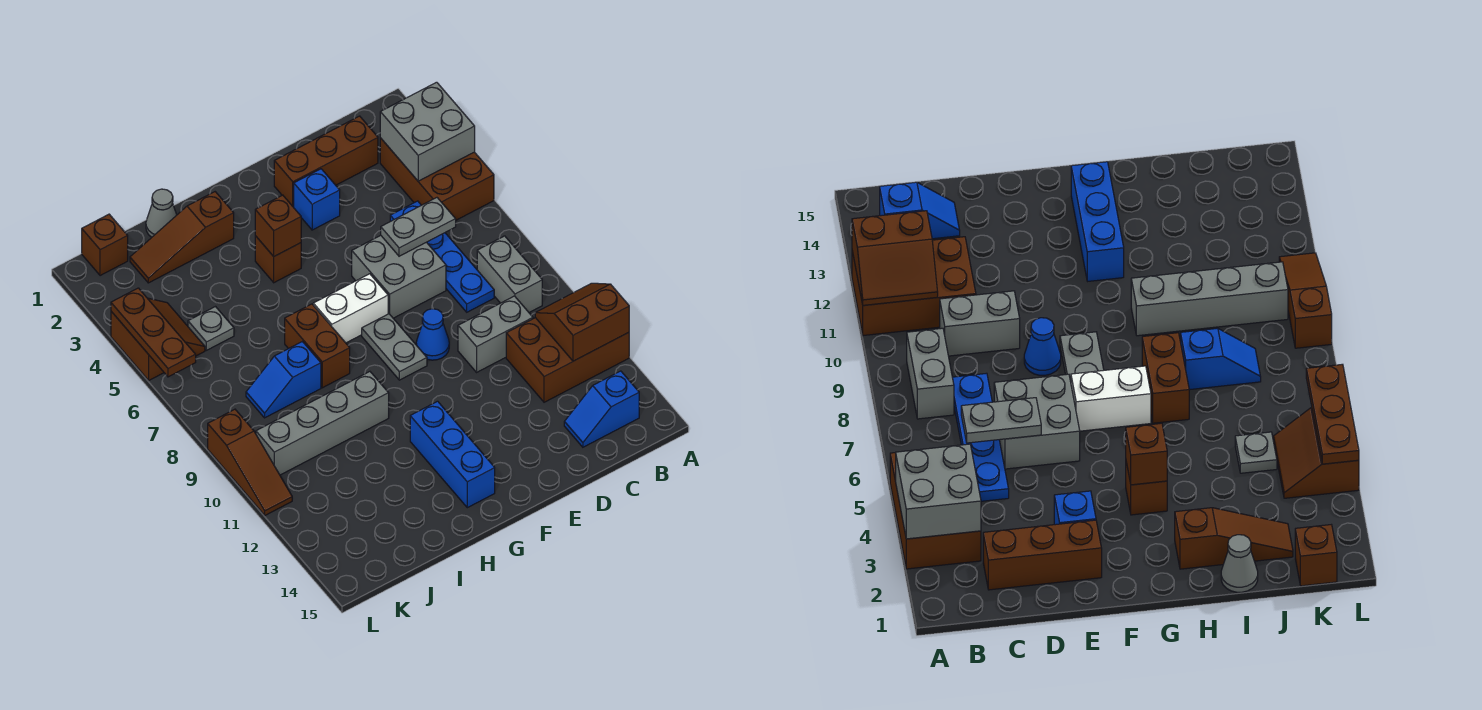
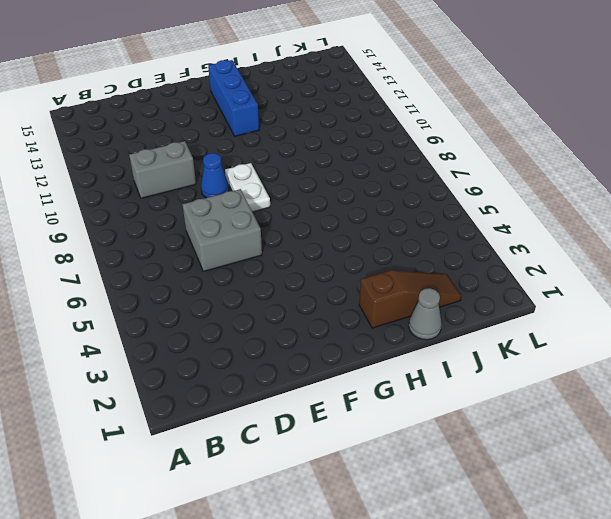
white plate F8:F9 level 1 -> grey plate F8:F9 level 1
none -> brown brick A3:B5 level 1
none -> brown brick A11:C12 level 1
none -> grey brick B8:B9 level 1

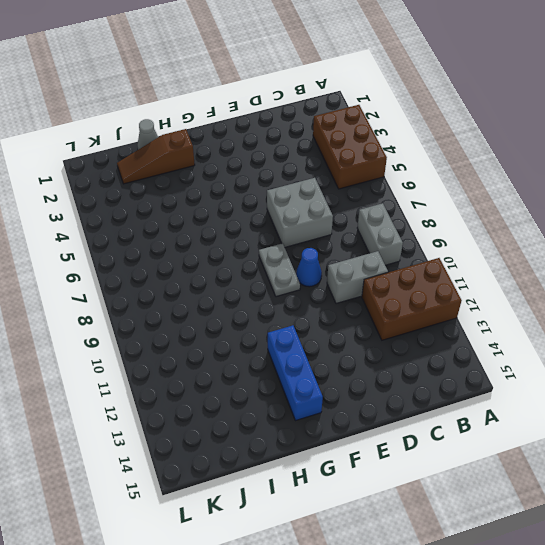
none -> blue slope B14:C14 level 1 top B
none -> brown brick C2:E2 level 1
none -> blue plate C5:C8 level 1

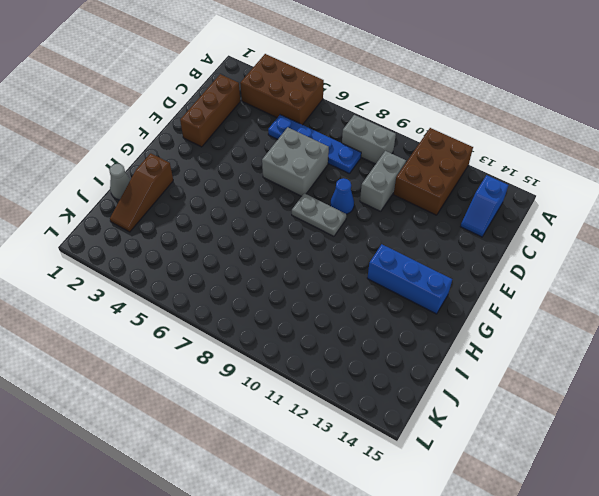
none -> blue brick E3 level 1
none -> white brick F7:G7 level 1
none -> brown brick G4 level 1

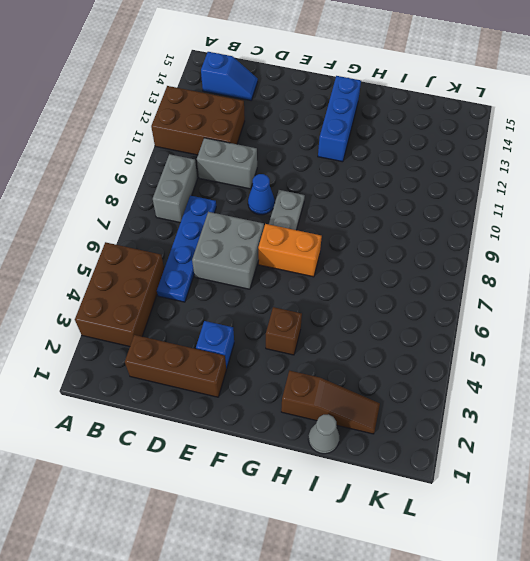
orange brick F7:G7 level 1 -> white brick F7:G7 level 1
none -> brown brick H7:H8 level 1
none -> grey brick H10:K10 level 1
none -> blue slope I8:J8 level 1 top I

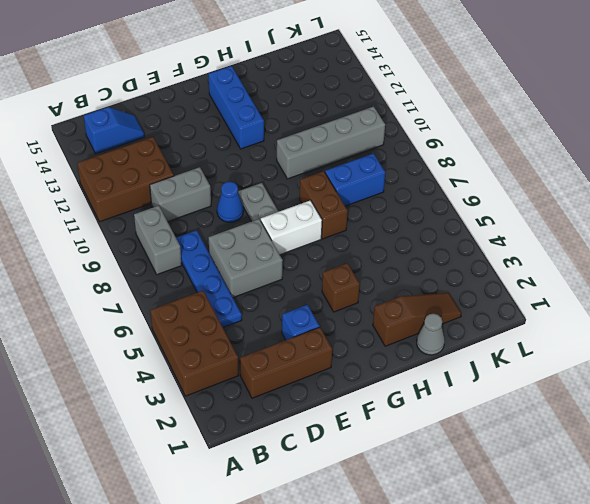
blue brick I8:J8 level 1 -> blue slope I8:J8 level 1 top I
none -> grey plate J5 level 1
none -> brown brick K1 level 1
none -> brown slope K4:L5 level 1 top L

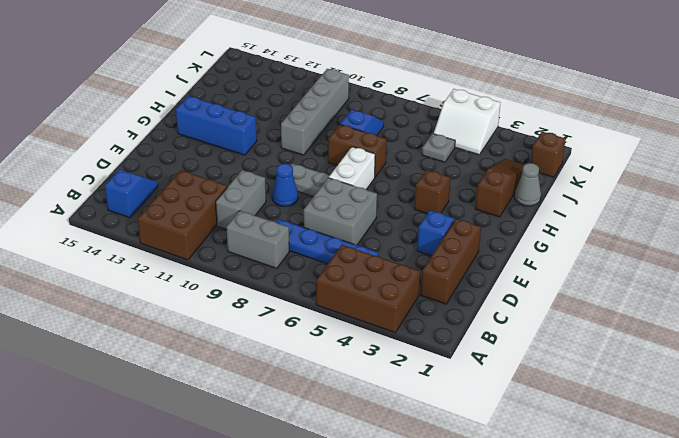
white slope K4:L5 level 1 top L -> brown slope K4:L5 level 1 top L
none -> brown slope L9:L11 level 1 top 9
none -> grey brick A3:B4 level 2
none -> brown slope A11:B12 level 2 top 12

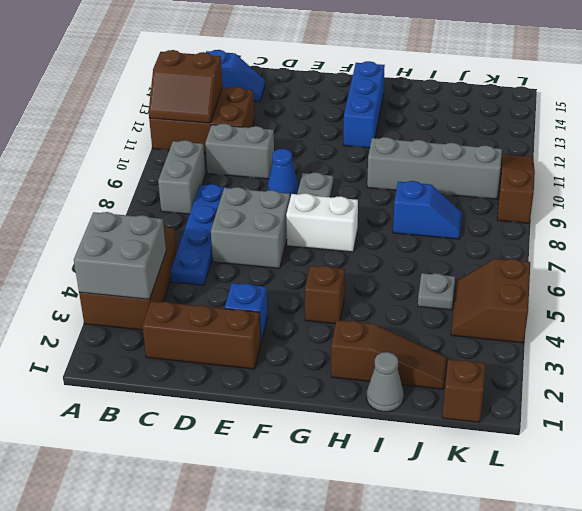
none -> brown brick H7:H8 level 1
none -> grey plate C6:D6 level 2
none -> brown brick G4 level 2

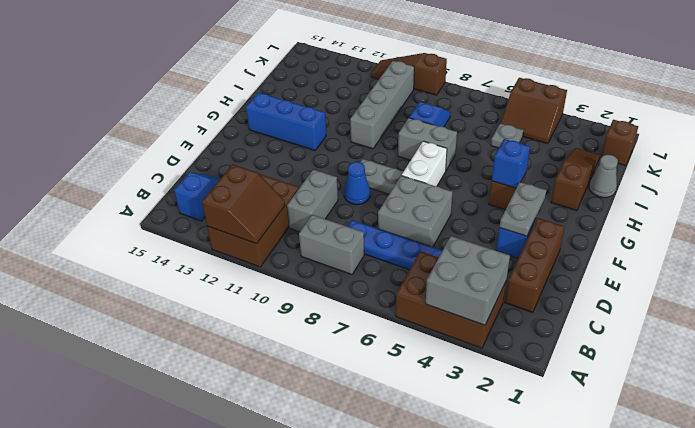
grey plate E3:F3 level 2 -> grey plate C6:D6 level 2
blue brick G4 level 2 -> brown brick G4 level 2
grey brick H7:H8 level 1 -> brown brick H7:H8 level 1
none -> brown plate L4:L6 level 2

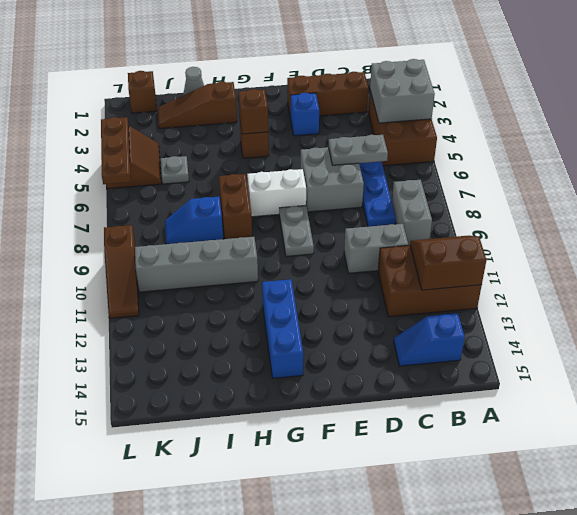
none -> blue cone E9 level 1

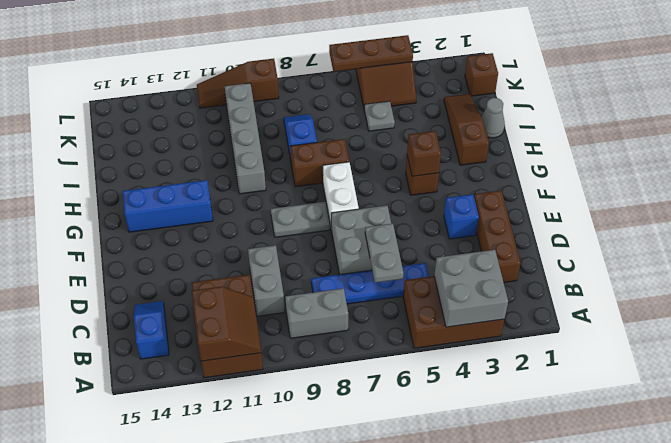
none -> blue cone E9 level 1

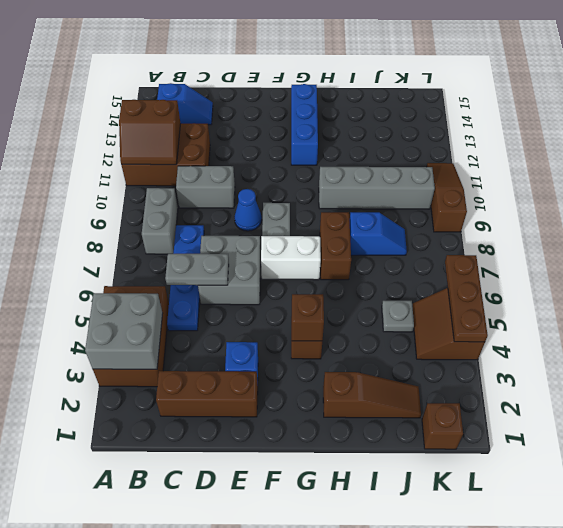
none -> grey cone I1 level 1

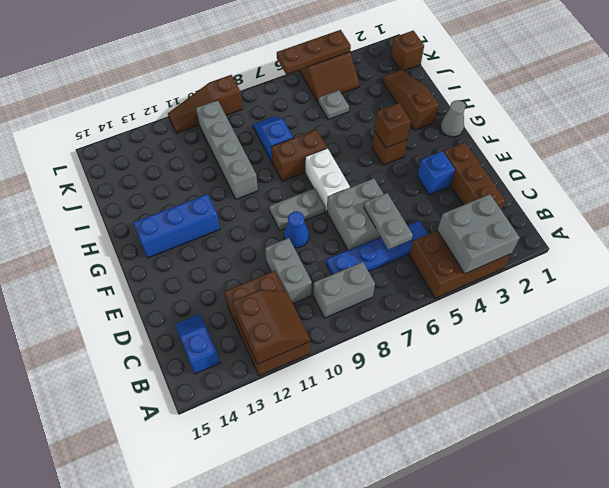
grey cone G1 level 1 -> grey cone I1 level 1

